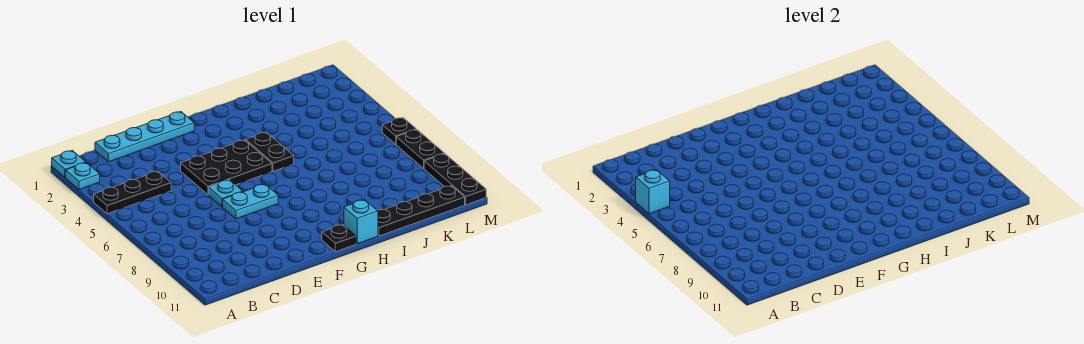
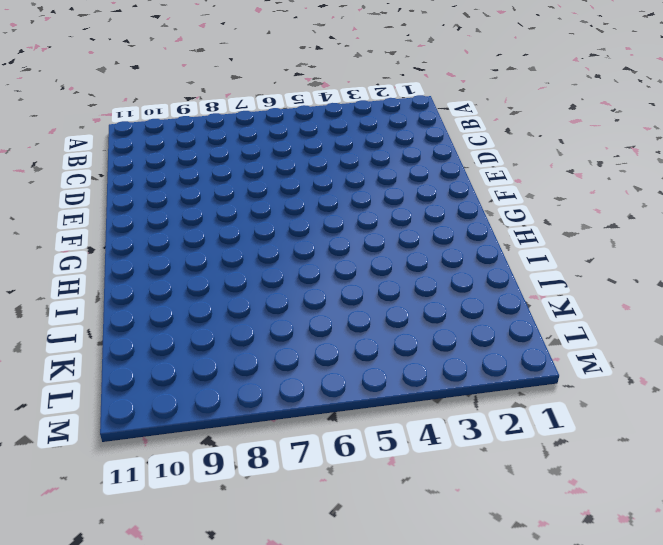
none -> cyan plate A1 level 1
none -> cyan plate A2 level 1
none -> black plate A4:C4 level 1

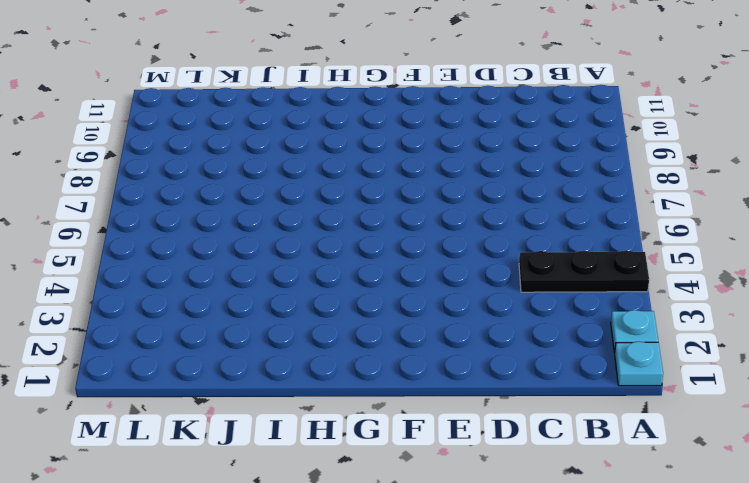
none -> cyan plate C1:F1 level 1
none -> black plate E4:G5 level 1
none -> cyan plate E6 level 1

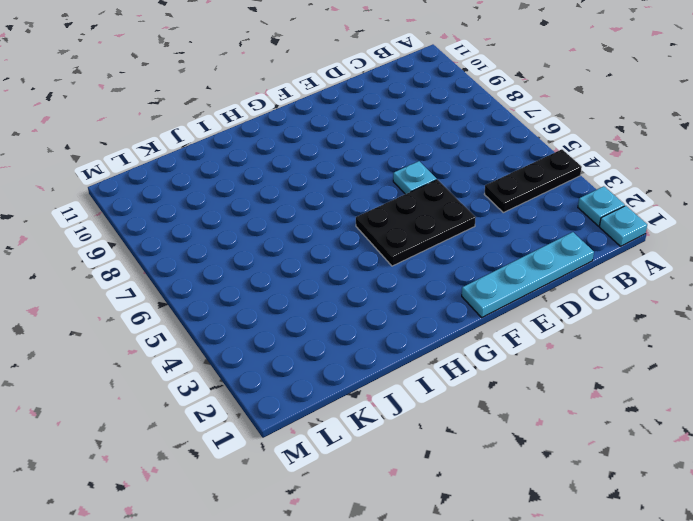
none -> cyan plate E7:F7 level 1
none -> black plate G11 level 1
none -> black plate H4:H5 level 1

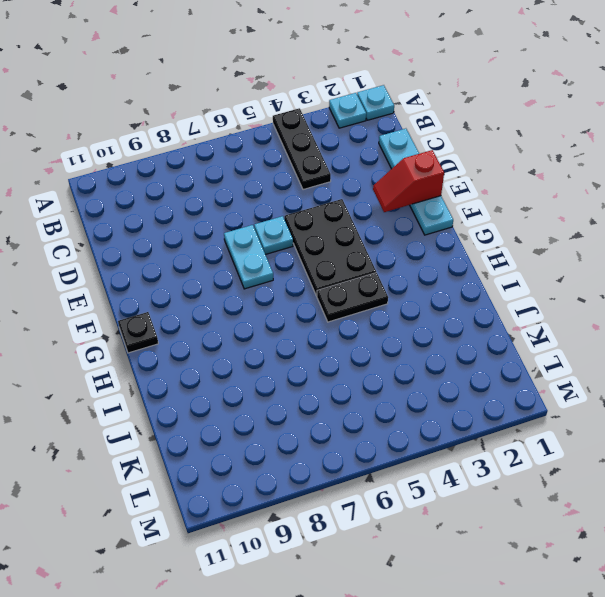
red slope E1:E2 level 2 top 1 -> none
none -> cyan brick H11 level 1
none -> black plate I11:L11 level 1
none -> black plate M6 level 1

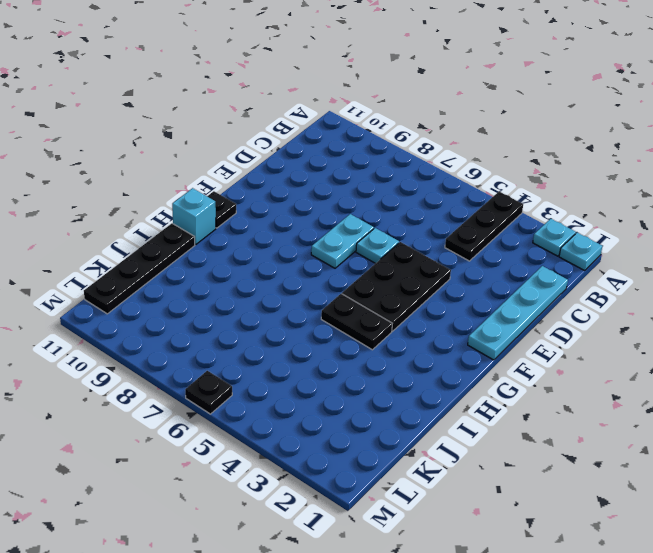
none -> black plate M7:M8 level 1
none -> black plate M9:M11 level 1
none -> cyan brick A4 level 2

